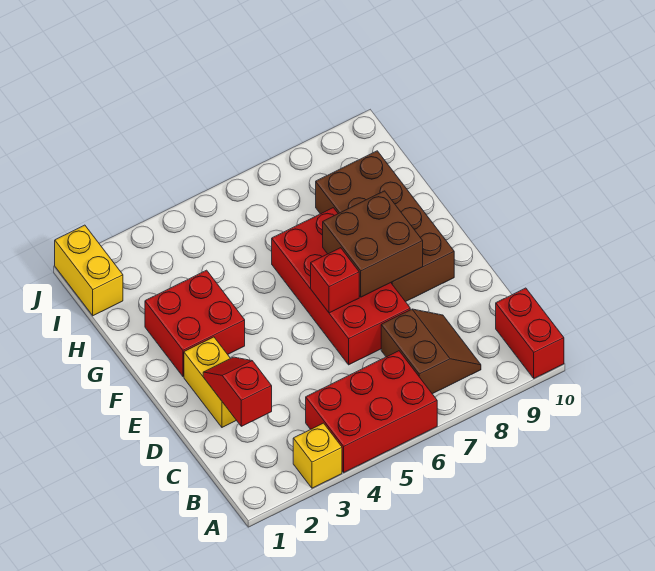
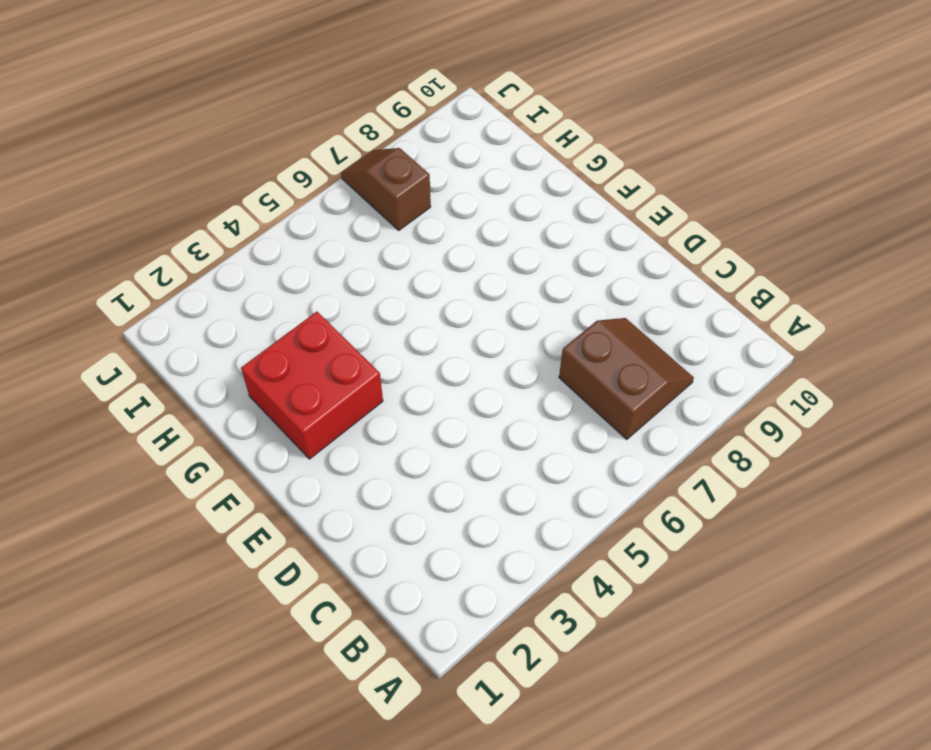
brown slope I7:J7 level 1 top I -> none
none -> yellow brick A3 level 1
none -> red brick A4:B6 level 1
none -> red brick A10:B10 level 1

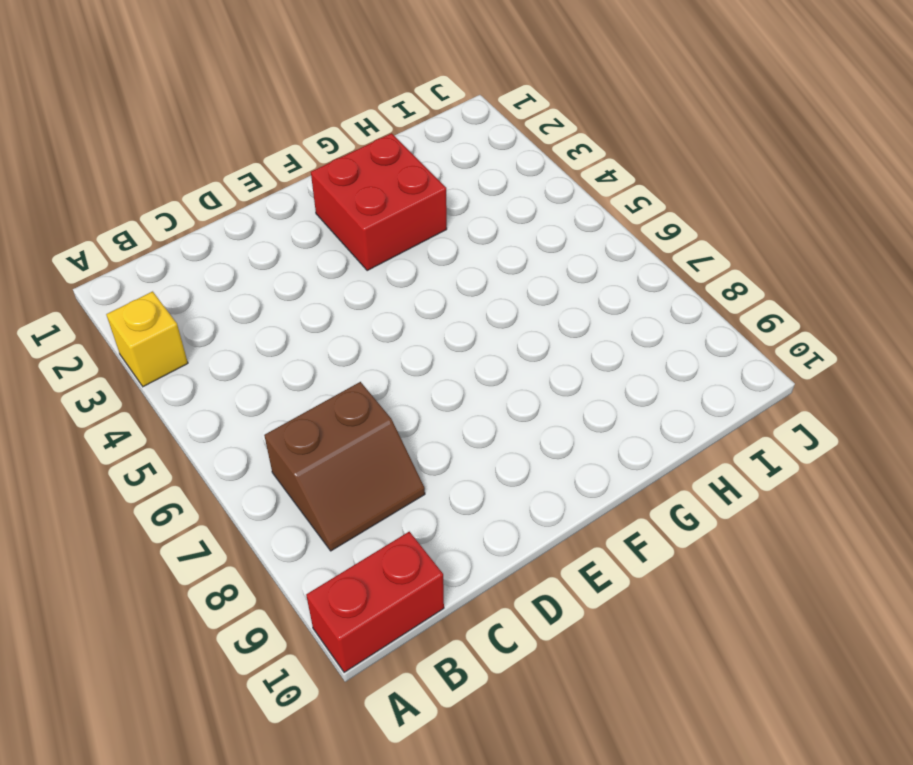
none -> red brick A4:B6 level 1
none -> yellow brick D2:E2 level 1
none -> red brick D6:G7 level 1

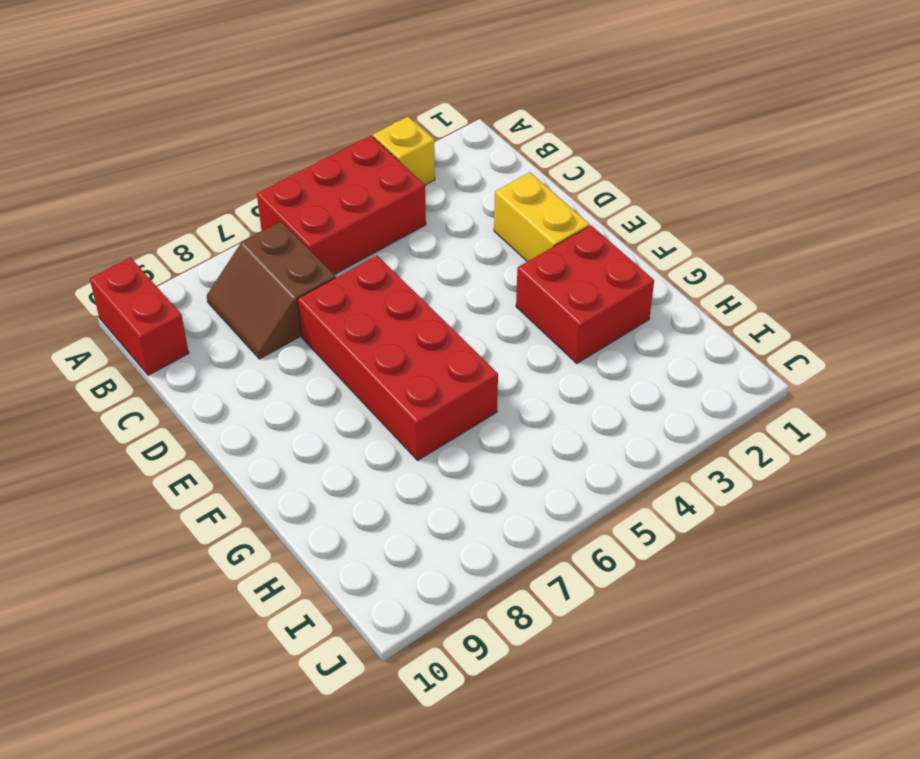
none -> brown brick E8:H9 level 1
none -> yellow brick I1:J1 level 1
none -> red slope C2:D2 level 2 top C

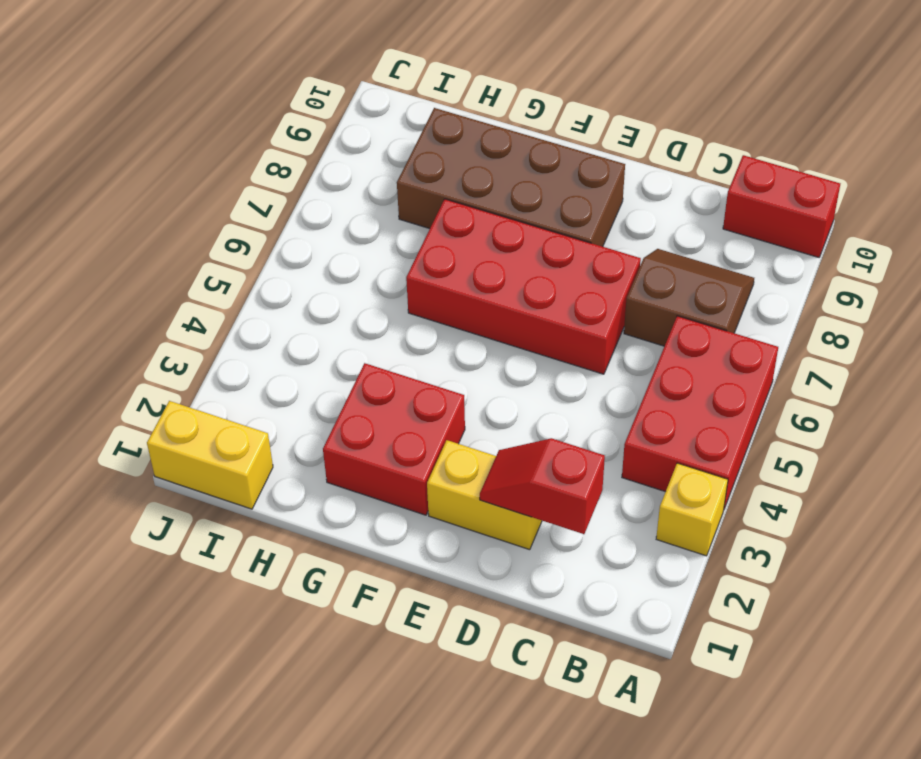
none -> red brick E6 level 2
none -> brown brick E7:F8 level 2

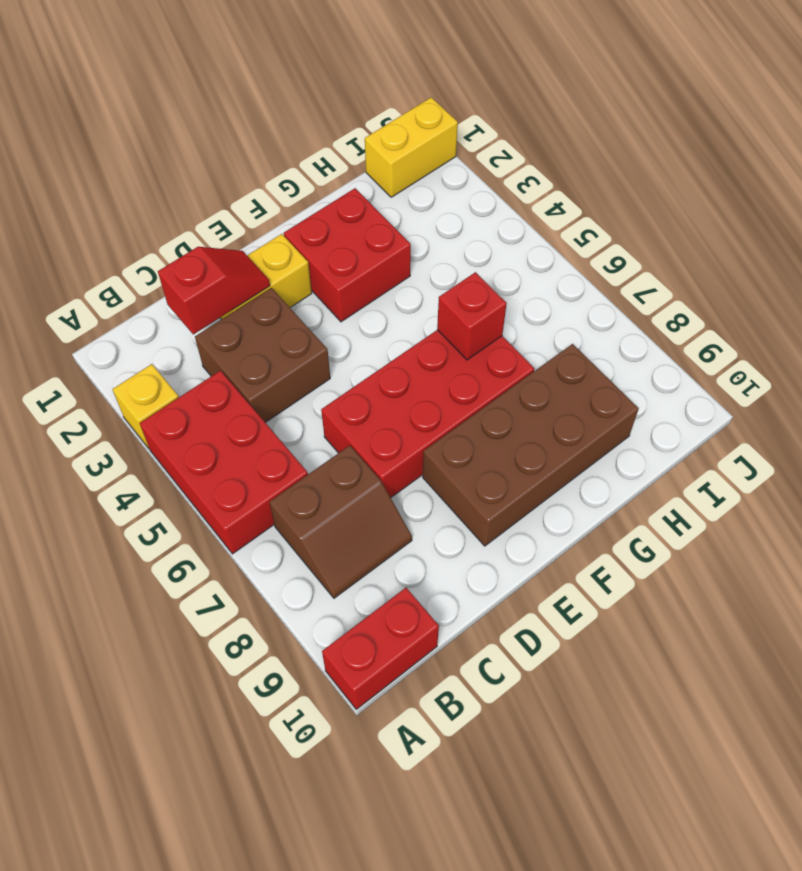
brown brick C3:D4 level 1 -> brown brick E7:F8 level 2
red brick G6 level 2 -> red brick E6 level 2

